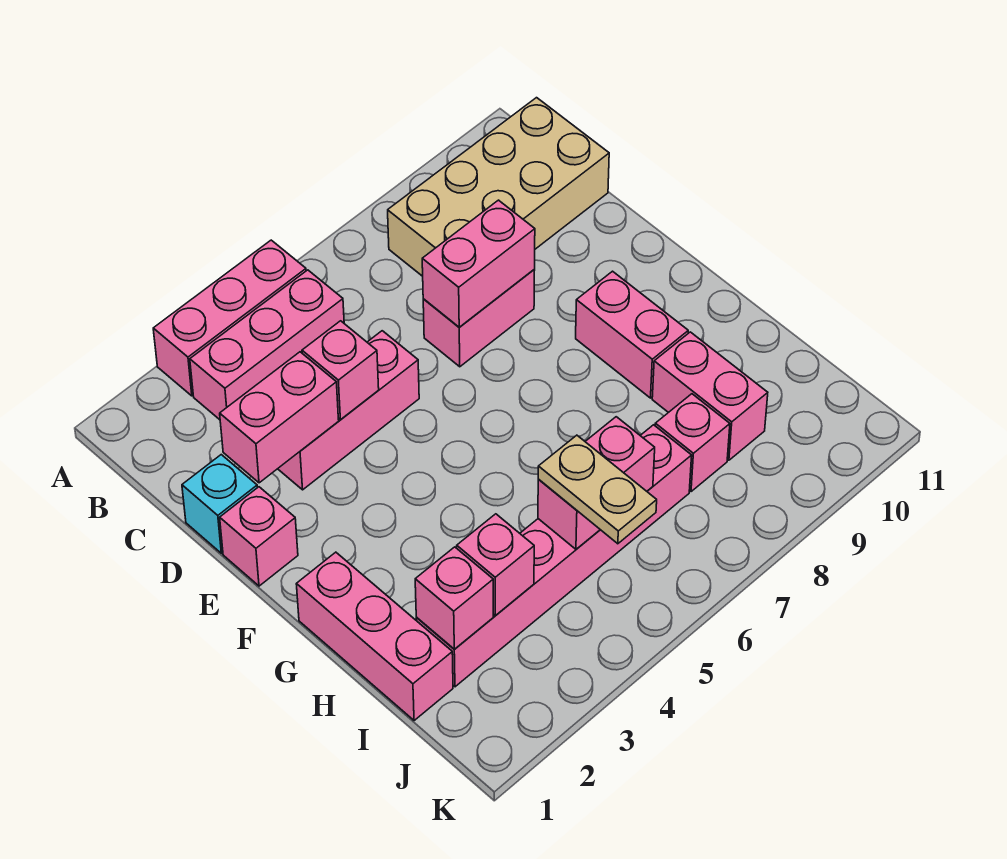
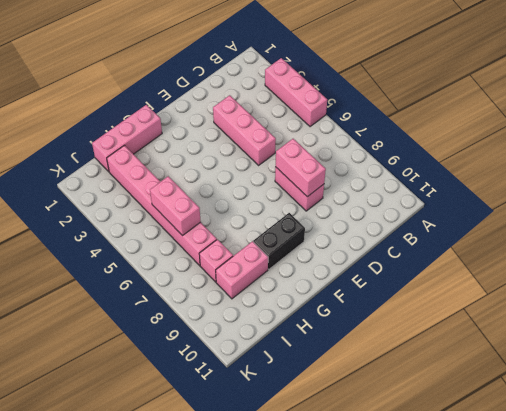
black brick F9:G9 level 1 -> pink brick F9:G9 level 1
none -> pink brick B3:B5 level 1
none -> tan brick B8:C11 level 1
none -> cyan brick D1 level 1

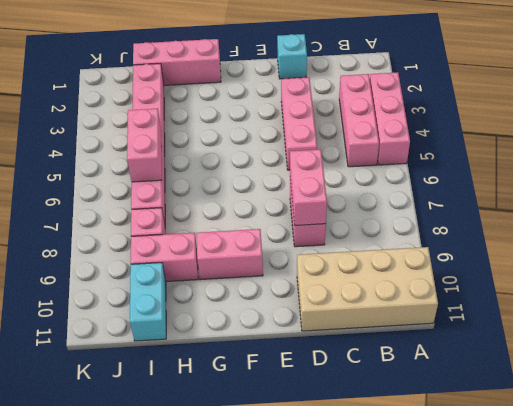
tan brick A10:D11 level 1 -> tan brick B8:C11 level 1
cyan brick I10:I11 level 1 -> none
none -> pink brick E1 level 1
none -> pink brick D2:D3 level 2
none -> pink brick D4 level 2

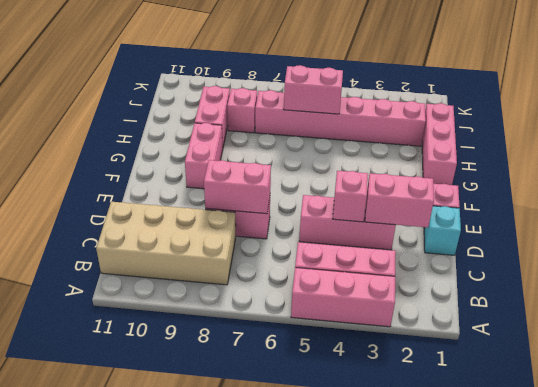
none -> pink brick I2 level 2
none -> pink brick I3 level 2
none -> tan plate I5:J5 level 3

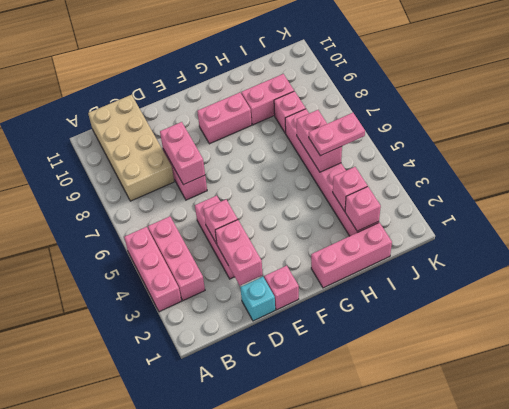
pink plate I5:J5 level 3 -> tan plate I5:J5 level 3

